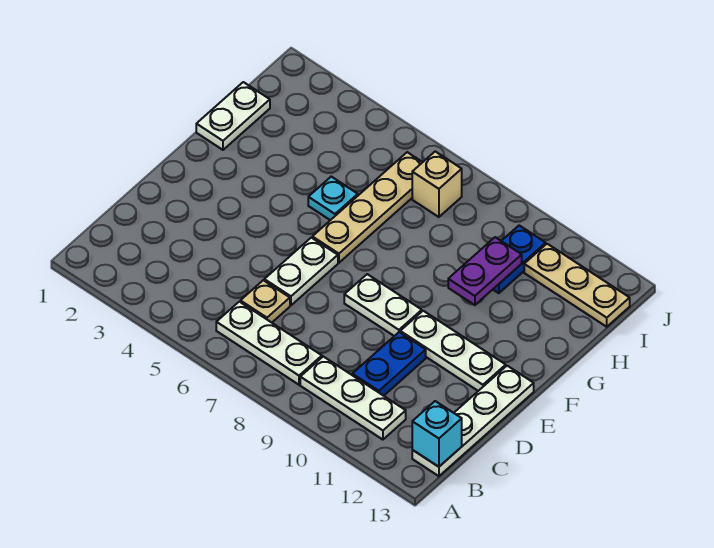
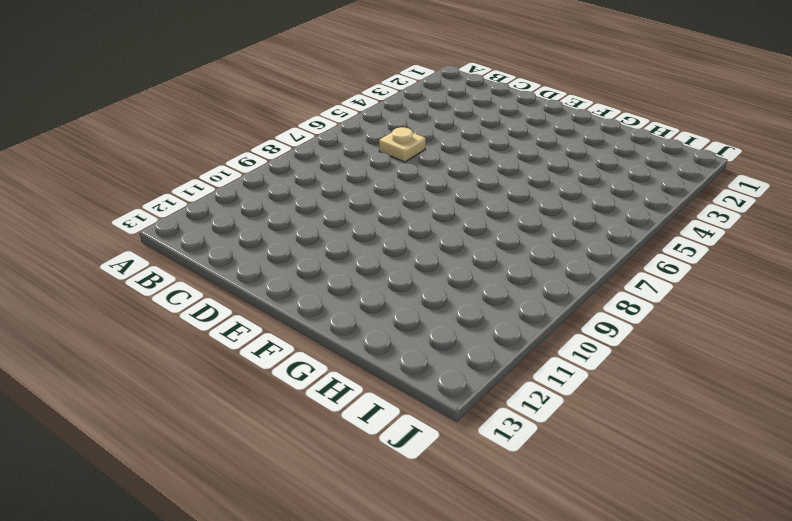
none -> white plate B6:B8 level 1
none -> white plate B9:B11 level 1
none -> white plate B13:E13 level 1

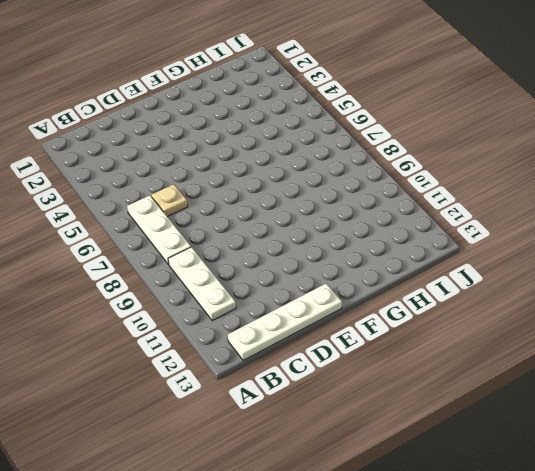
none -> blue plate C10:D10 level 1
none -> white plate D6:E6 level 1
none -> white plate E8:E9 level 1

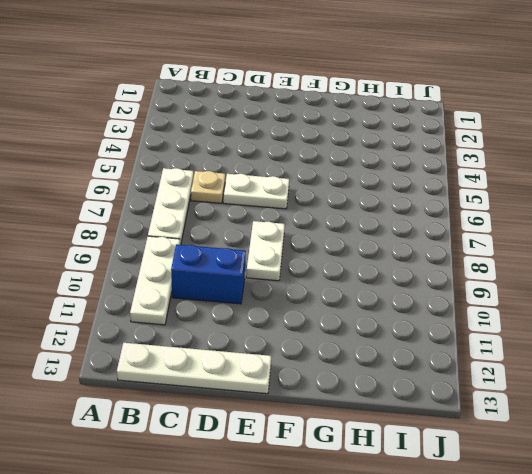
blue brick C10:D10 level 1 -> blue plate C10:D10 level 1
none -> white plate E10:E12 level 1
none -> tan plate F6:I6 level 1
none -> white plate G1:H1 level 1

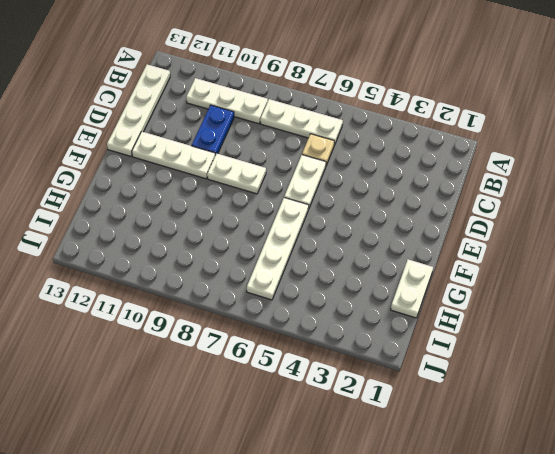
white plate F6:I6 level 1 -> tan plate F6:I6 level 1
none -> cyan plate G5 level 1
none -> blue plate H10:I10 level 1
none -> tan brick I7 level 1

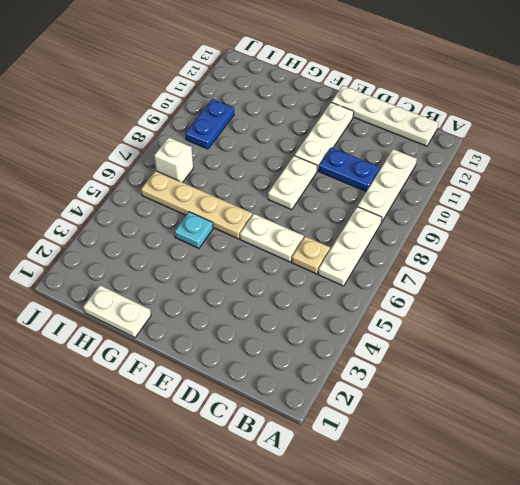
white brick I7 level 1 -> tan brick I7 level 1
blue plate I9:I10 level 1 -> blue plate H10:I10 level 1
none -> tan plate I11:I13 level 1
none -> cyan brick B13 level 2
none -> purple plate G10:H10 level 2

